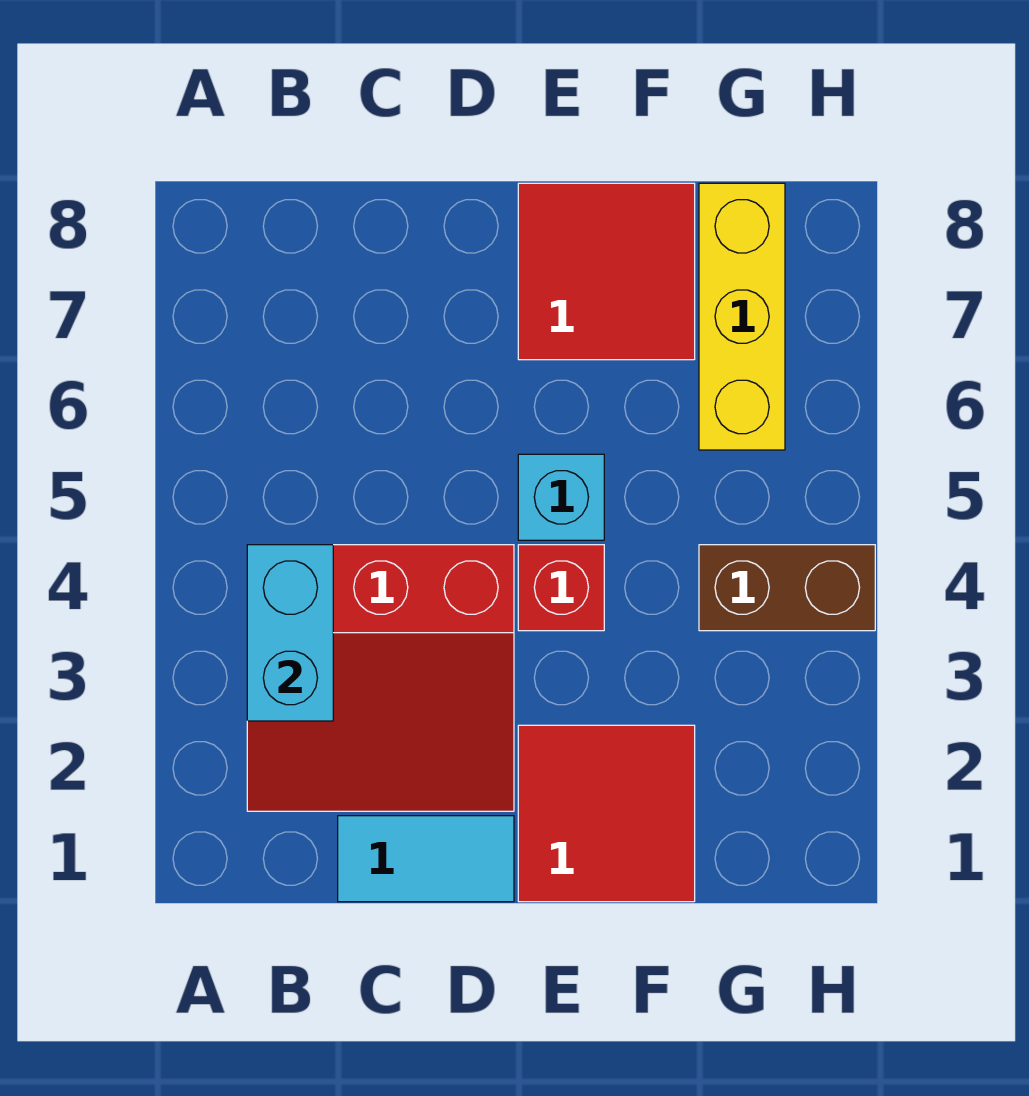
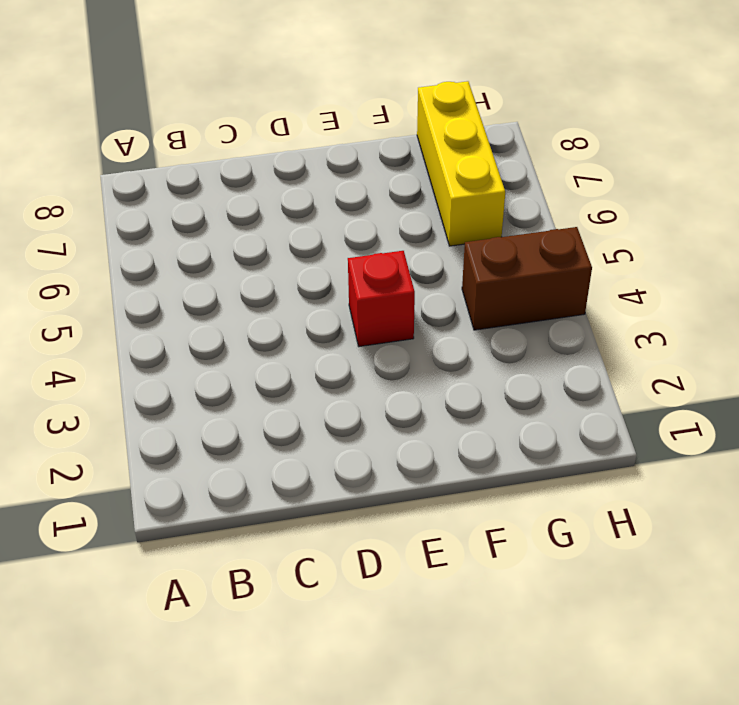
none -> red slope B2:D4 level 1 top 4
none -> cyan tile C1:D1 level 1

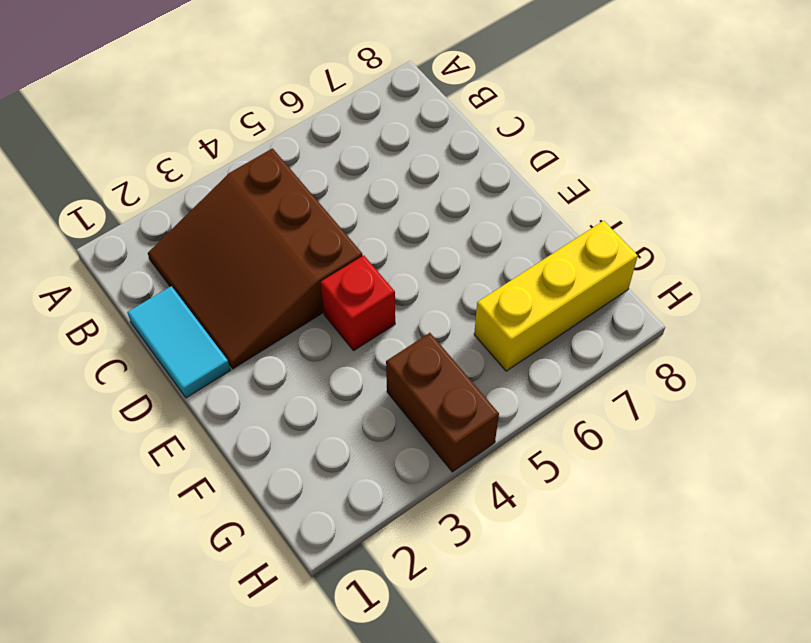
brown slope B2:D4 level 1 top 4 -> red slope B2:D4 level 1 top 4
none -> red tile E1:F2 level 1
none -> cyan brick E5 level 1

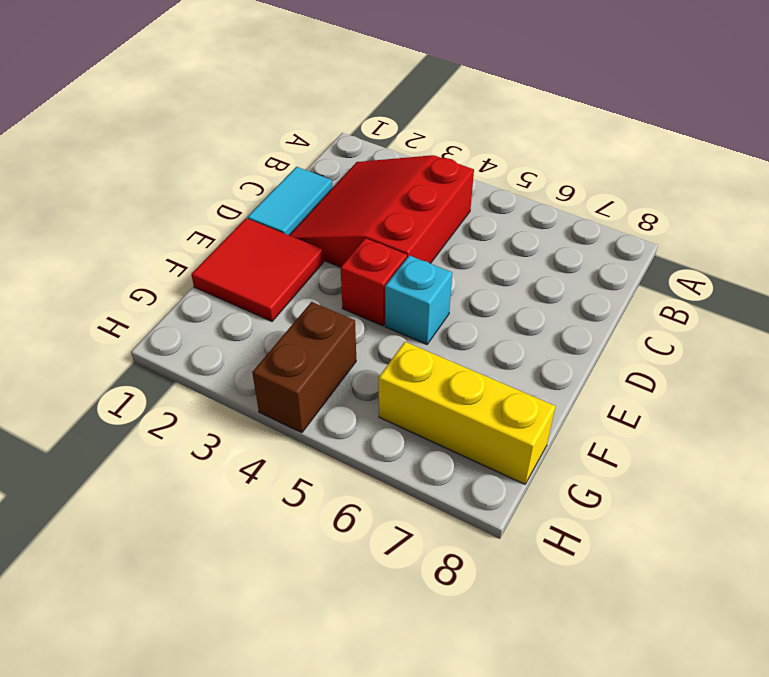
none -> red tile E7:F8 level 1
none -> cyan brick B3:B4 level 2

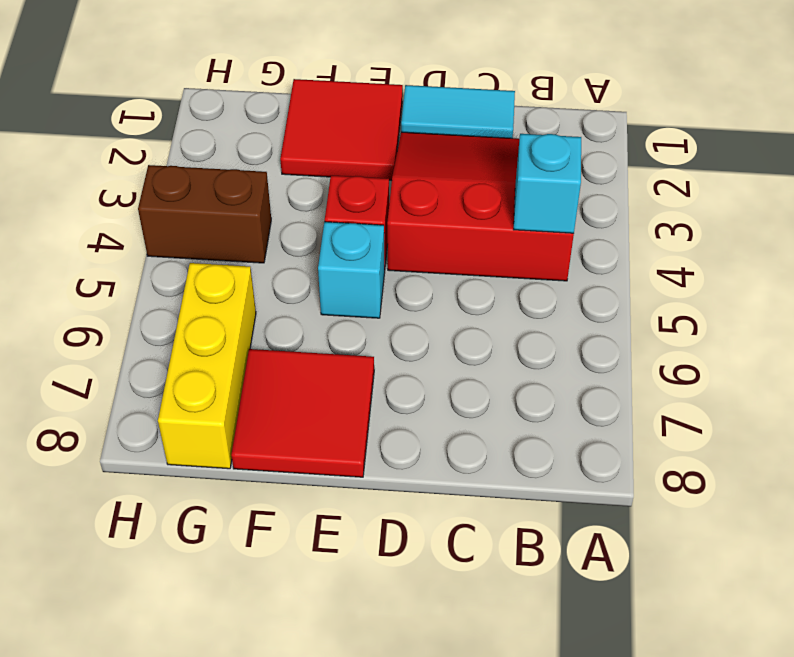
cyan brick B4 level 2 -> cyan brick B3:B4 level 2

